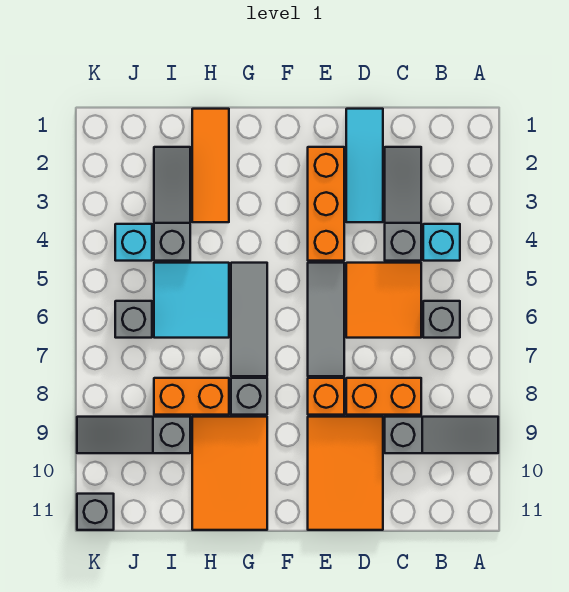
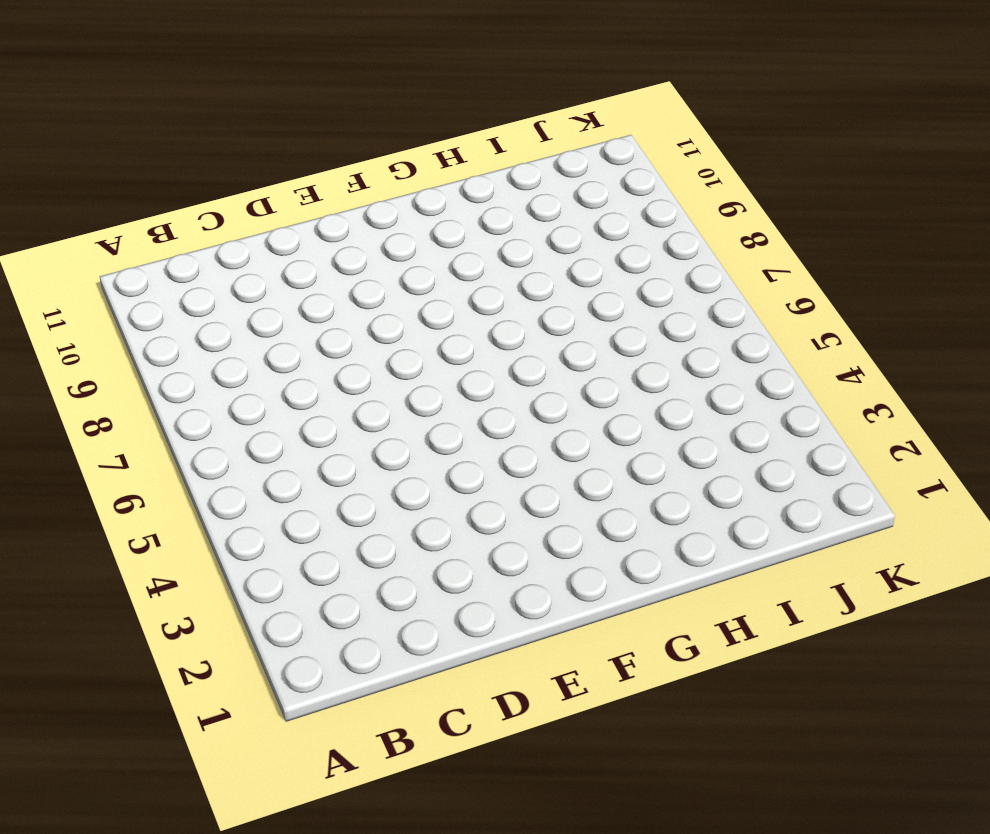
none -> grey slope A9:C9 level 1 top C
none -> cyan brick B4 level 1
none -> grey brick B6 level 1

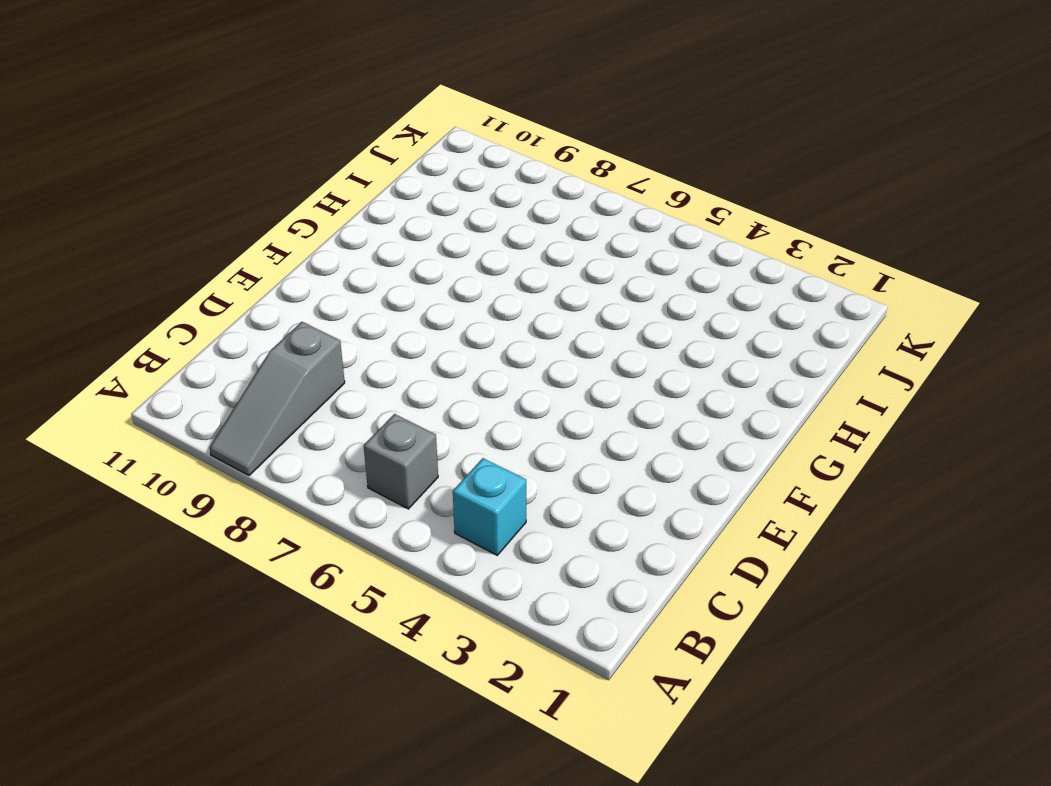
none -> grey slope C2:C4 level 1 top 4
none -> orange tile C5:D6 level 1
none -> orange brick C8:D8 level 1

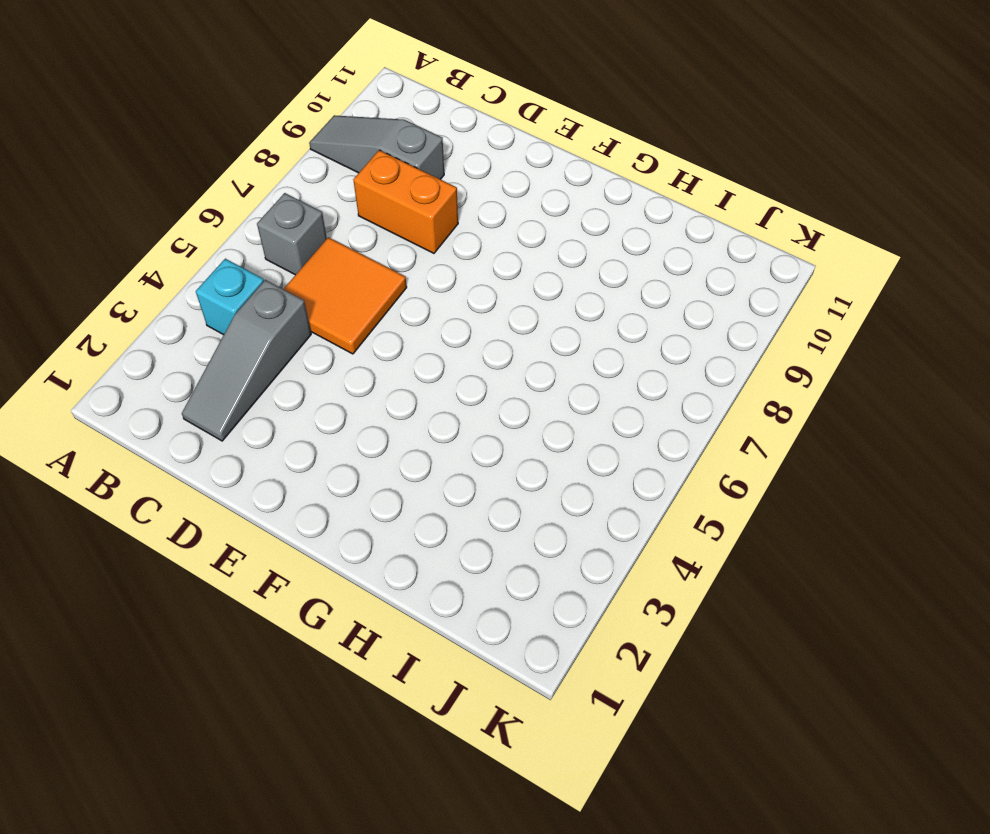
none -> cyan tile D1:D3 level 1
none -> orange tile D9:E11 level 1
none -> orange brick E2:E4 level 1

